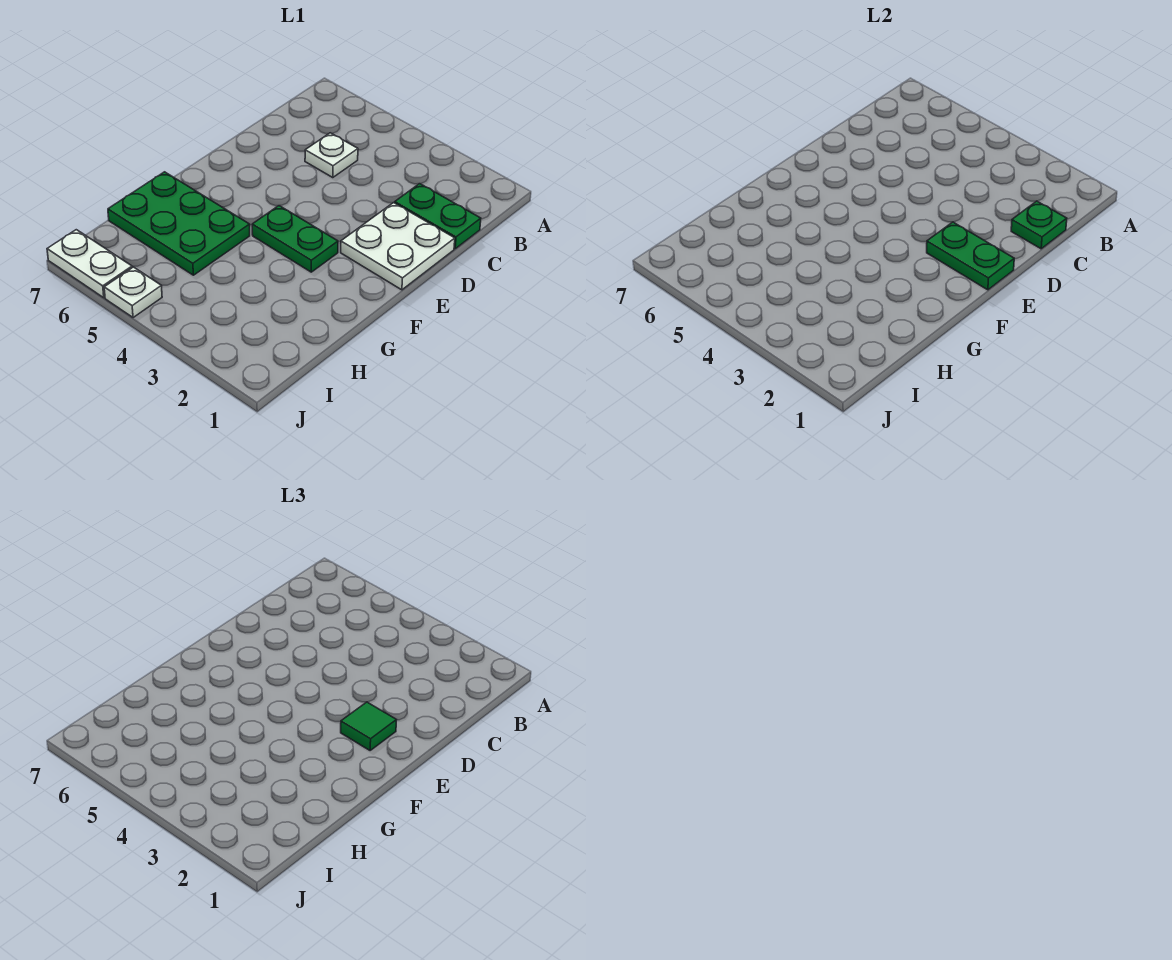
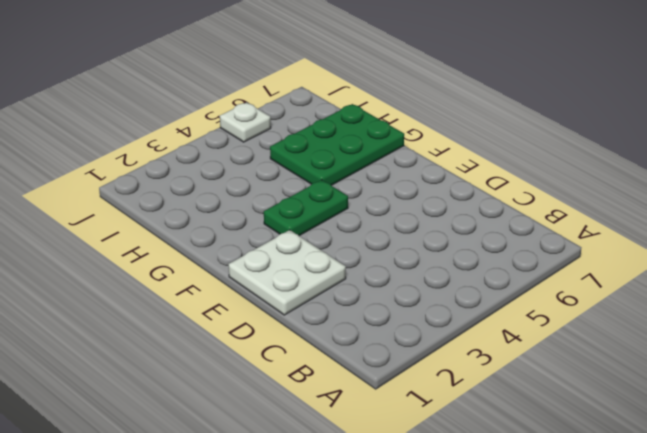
none -> green plate C1:C2 level 1
none -> white plate C5 level 1

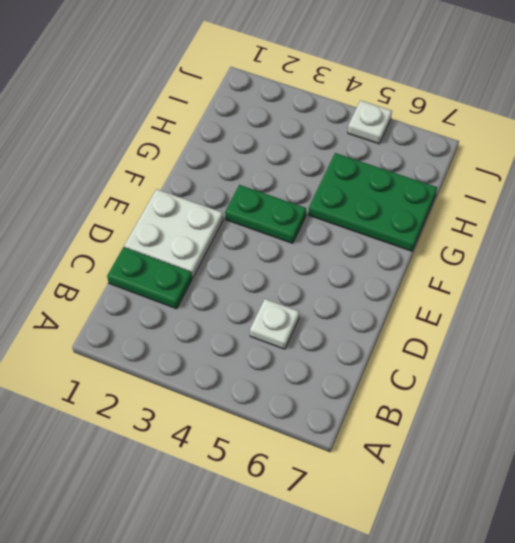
none -> white plate J6:J7 level 1
none -> green plate C1 level 2

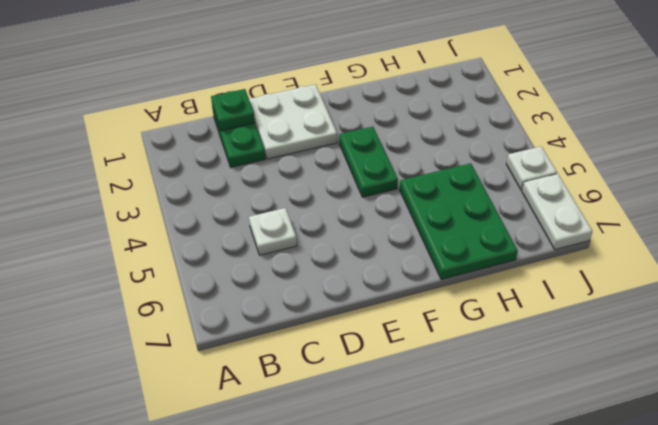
none -> green plate E1:E2 level 2
none -> green tile E2 level 3

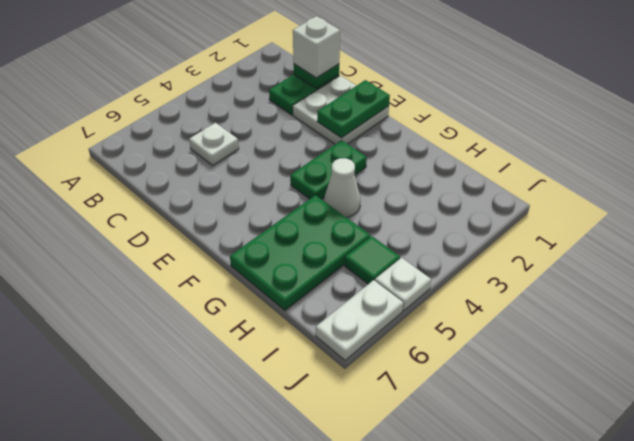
white brick C1 level 3 -> none
white cone G4 level 1 -> none
green tile I5 level 1 -> green tile E2 level 3

